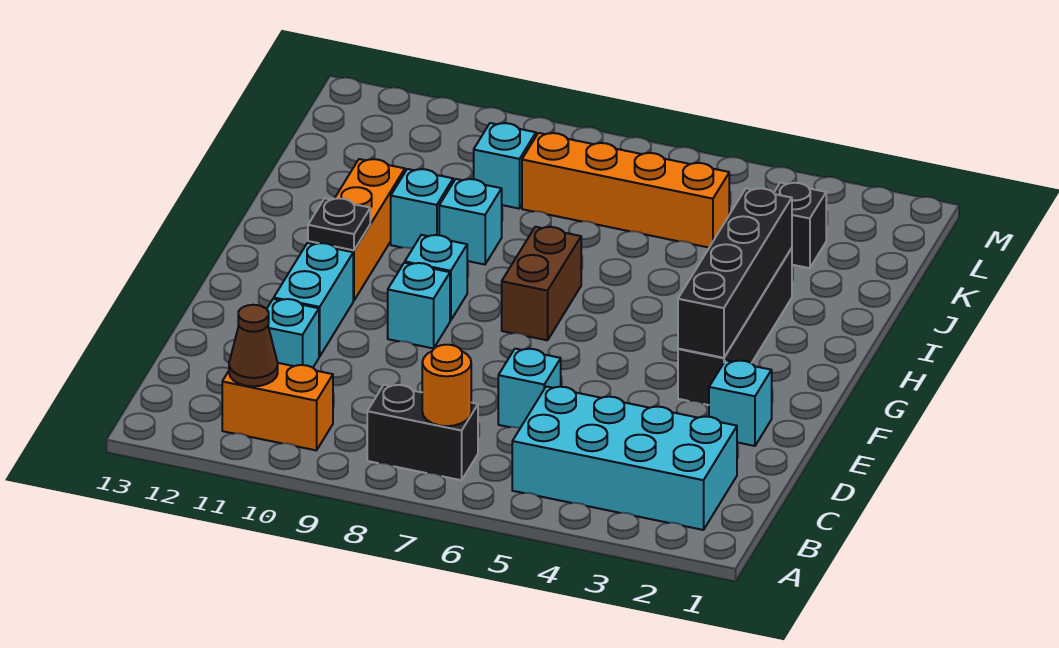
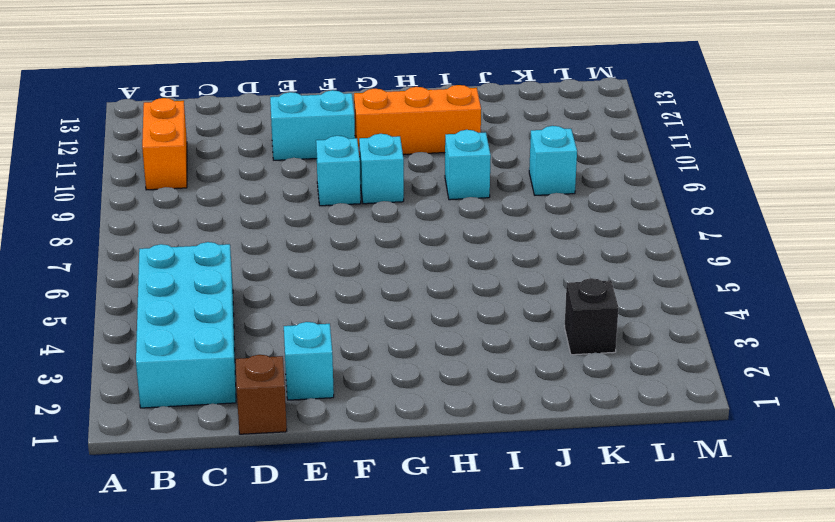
brown brick D1 level 1 -> none
none -> black brick B7:B8 level 1
none -> cyan brick D6 level 1
none -> cyan brick D11 level 1

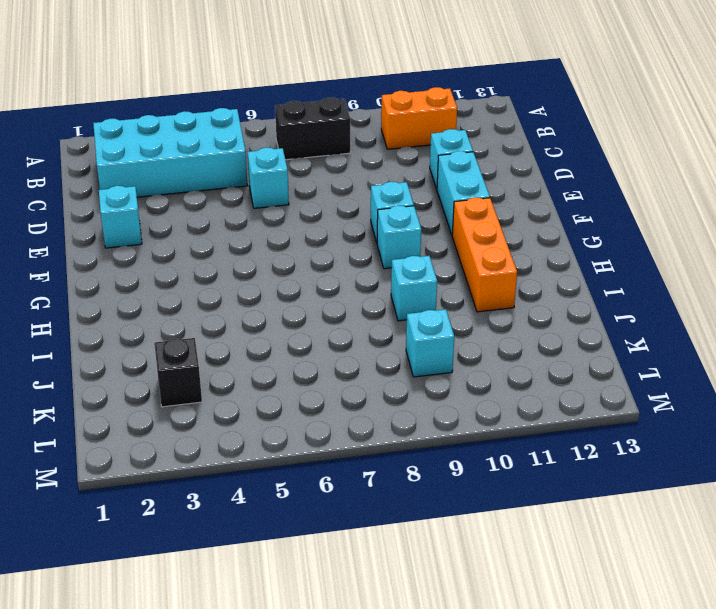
none -> black brick F3:I3 level 1
none -> brown brick G7:H7 level 1
none -> cyan brick I10 level 1

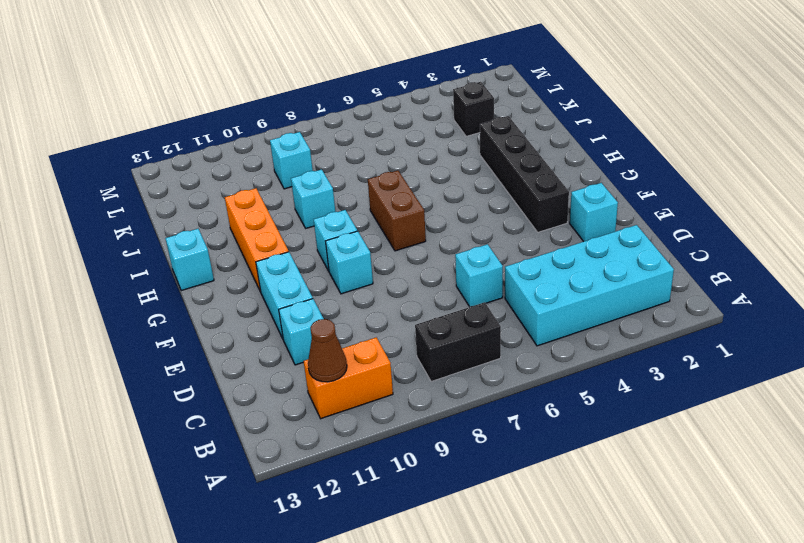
cyan brick H13 level 1 -> cyan brick I10 level 1
none -> orange brick K5:K8 level 1
none -> orange round brick B7 level 2
none -> black brick F3:I3 level 2

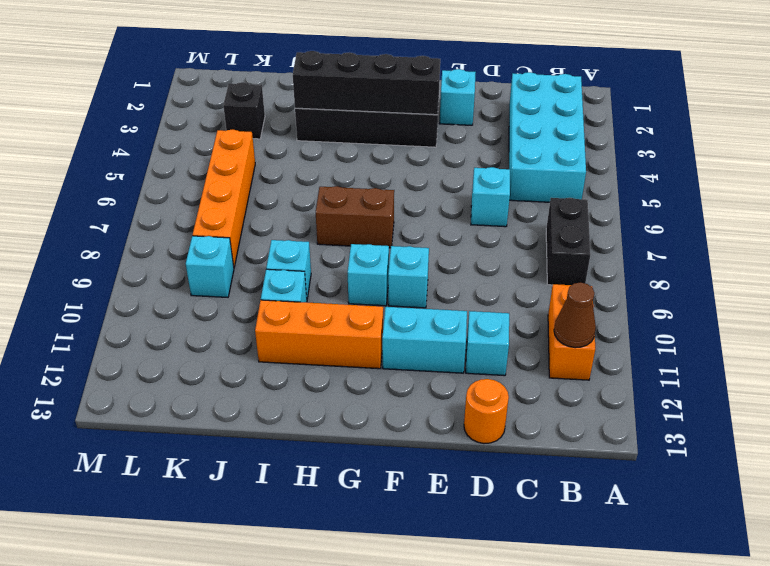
orange round brick D13 level 1 -> orange round brick B7 level 2
none -> black plate G11 level 2

